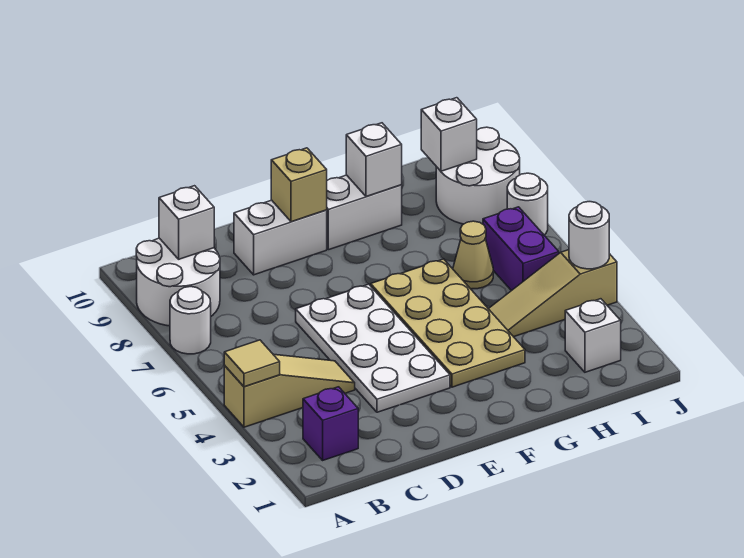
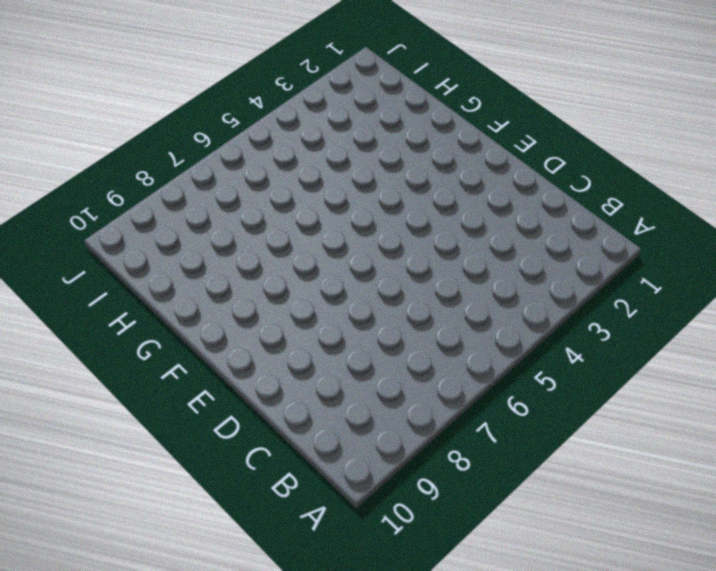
none -> tan slope A4:C4 level 1 top A
none -> white round brick A7 level 1
none -> white round brick A8:B9 level 1

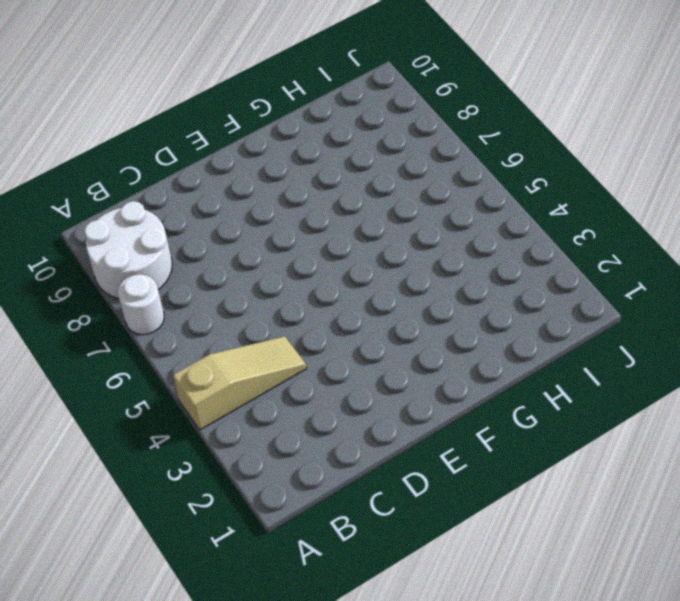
none -> purple brick B2 level 1
none -> white plate D3:E6 level 1
none -> white brick D9:E9 level 1

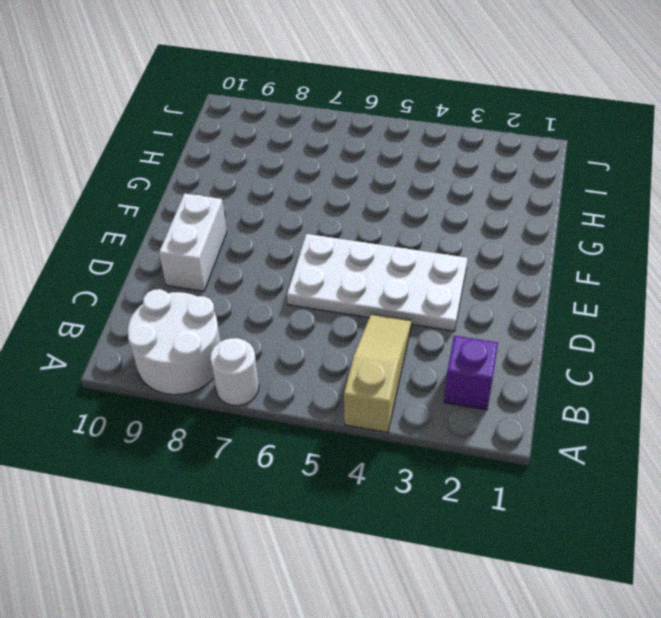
none -> tan plate F3:G6 level 1
none -> white brick F9:G9 level 1
none -> tan slope H4:J4 level 1 top J

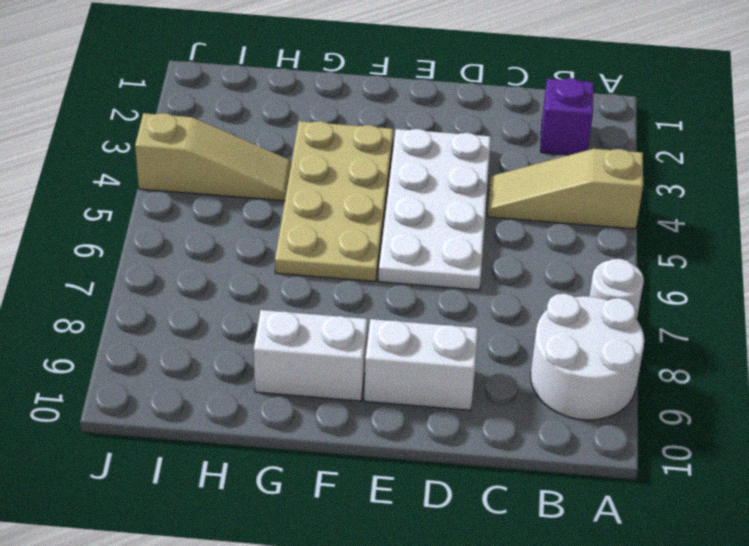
none -> tan cone H6 level 1
none -> white brick I2 level 1
none -> purple brick I5:I6 level 1

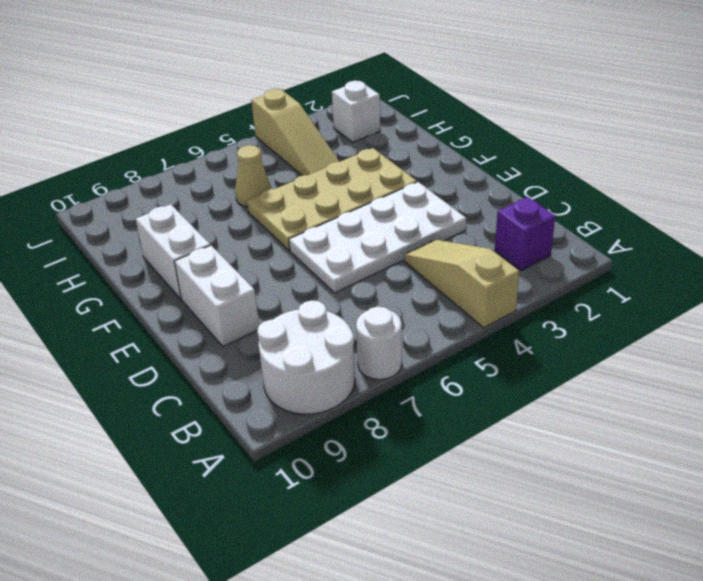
none -> purple brick I5:I6 level 1
none -> white round brick I8:J9 level 1
none -> white round brick J7 level 1

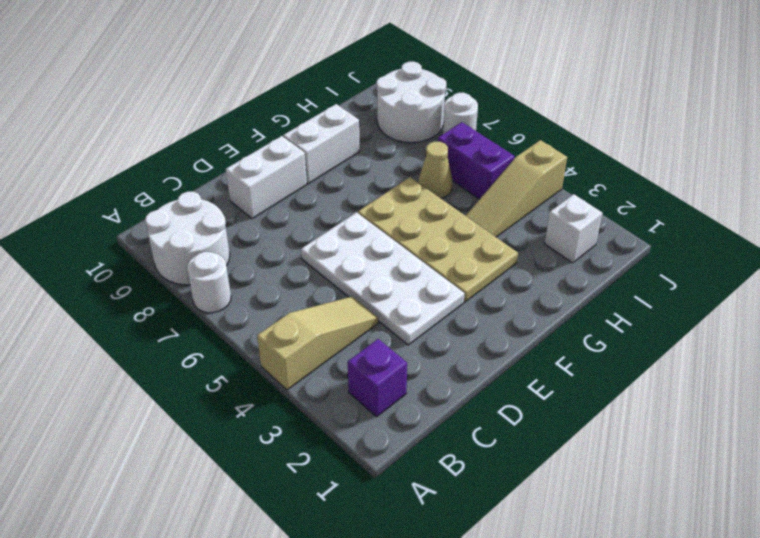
none -> tan tile A4 level 2
none -> white brick B9 level 2
none -> tan brick E9 level 2

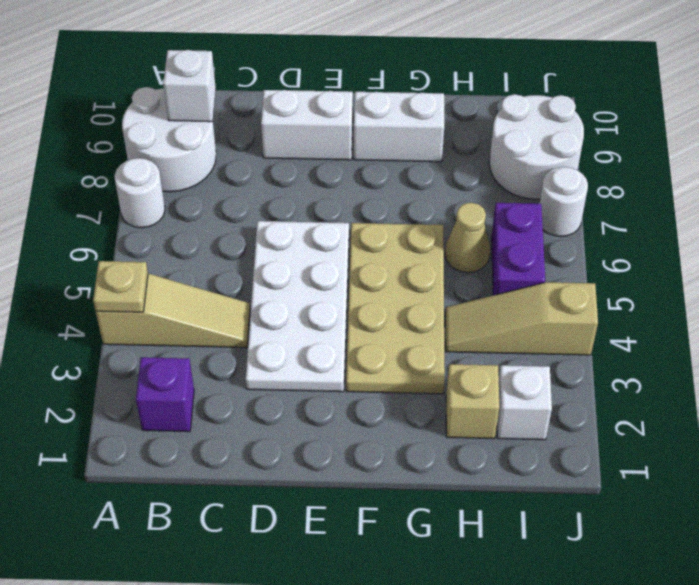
tan plate A4 level 2 -> tan tile A4 level 2
tan brick H2 level 1 -> tan brick E9 level 2
none -> white brick G9 level 2
none -> white brick I9 level 2
none -> white round brick J4 level 2

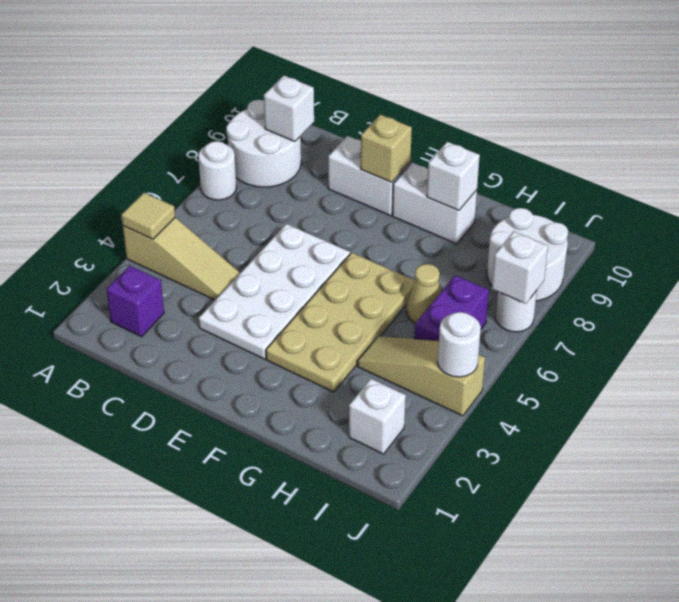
white brick J7 level 2 -> white brick I9 level 2

